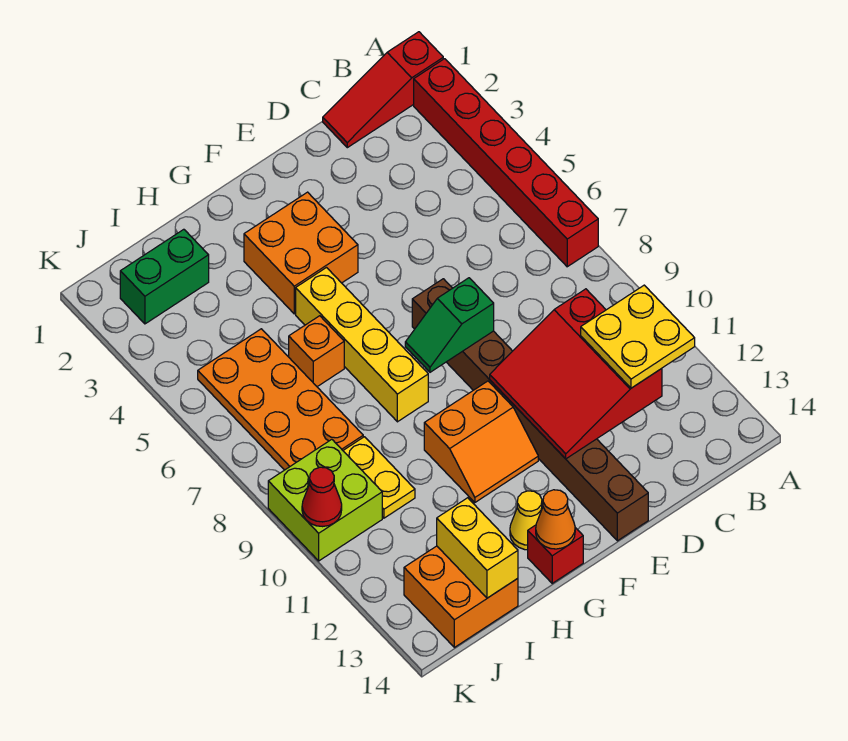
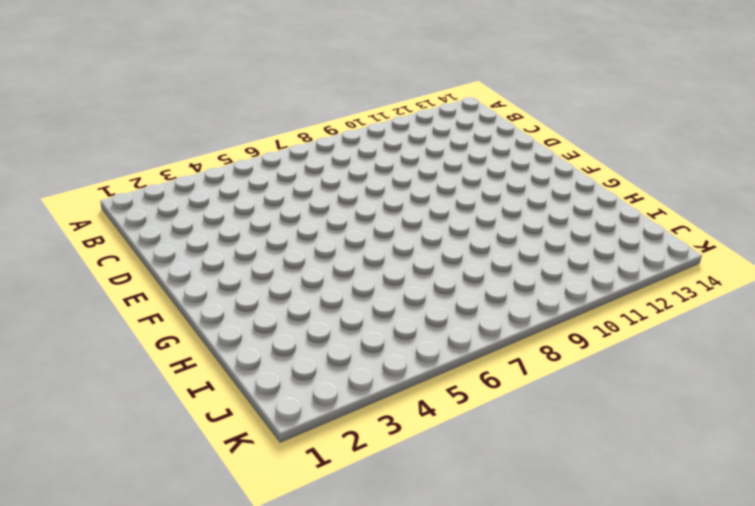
none -> red slope A1:C1 level 1 top A
none -> red brick A2:A7 level 1
none -> brown brick E7:E14 level 1

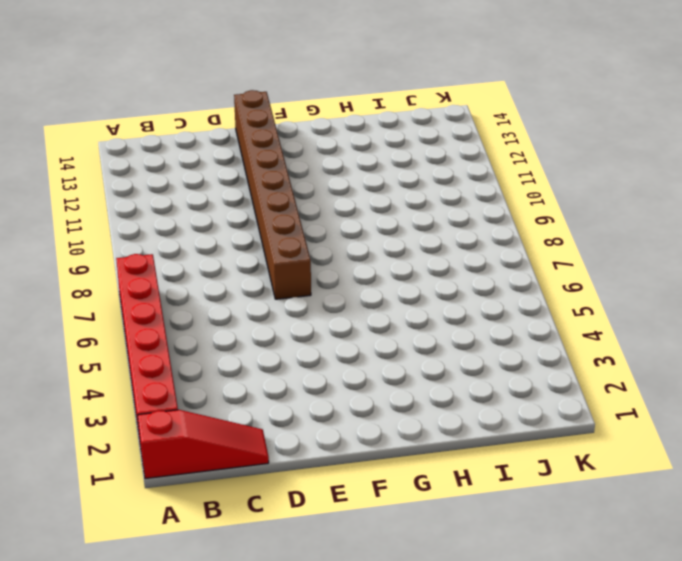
none -> orange brick F3:G4 level 1
none -> orange slope F10:G11 level 1 top 10
none -> yellow brick G5:G8 level 1

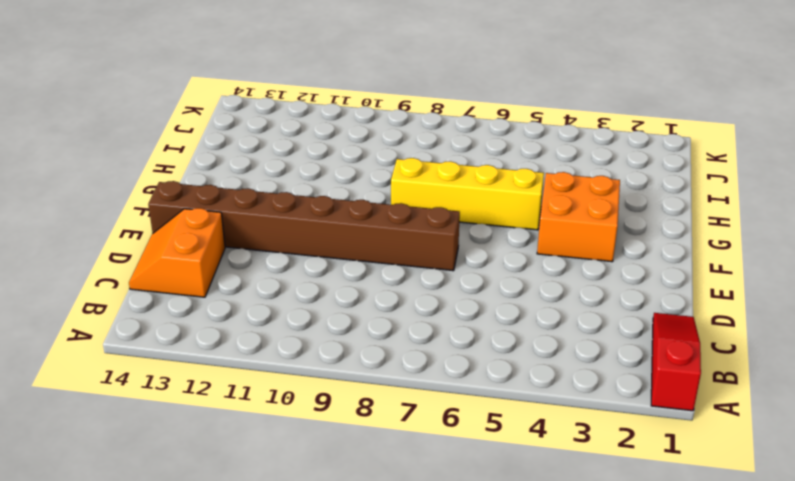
orange slope C13:D14 level 1 top 13 -> orange slope F10:G11 level 1 top 10
none -> red brick A2:A7 level 1
none -> yellow cone G13 level 1
none -> red brick G14 level 1

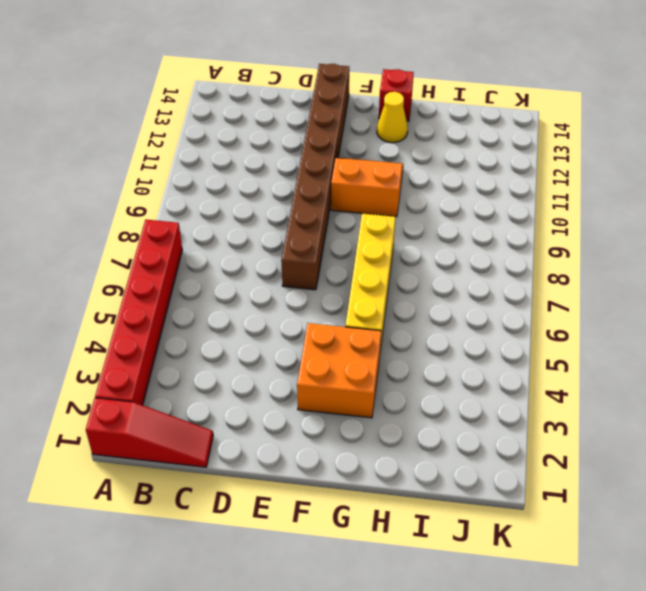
none -> orange brick H6 level 1
none -> green brick I2:J2 level 1
none -> orange plate I5:J8 level 1

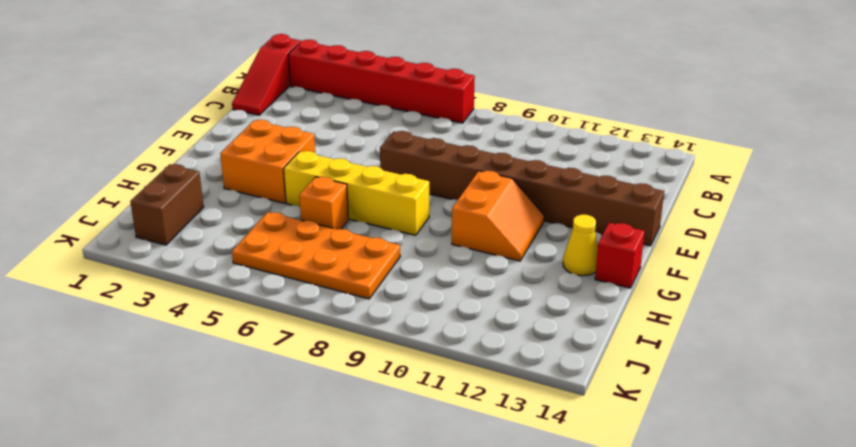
brown brick I2:J2 level 1 -> green brick I2:J2 level 1
none -> yellow plate I9:I10 level 1
none -> orange brick I13:J14 level 1
none -> lime brick J9:K10 level 1

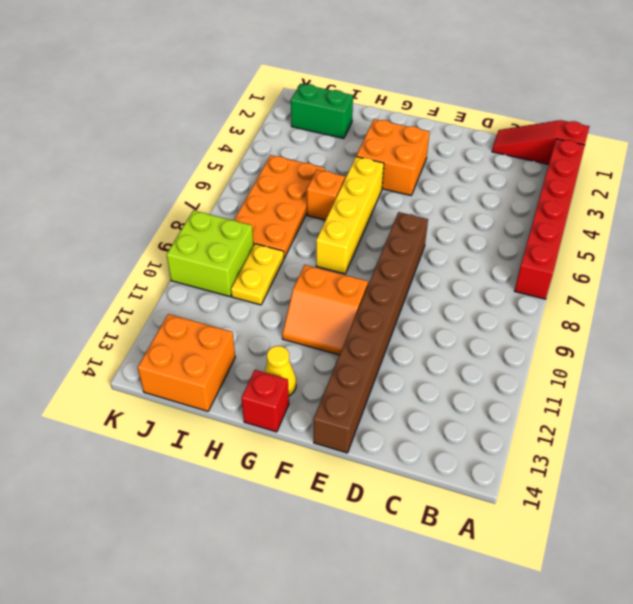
none -> red slope C10:E12 level 2 top C
none -> green slope E8:F8 level 2 top E
none -> orange cone G14 level 2

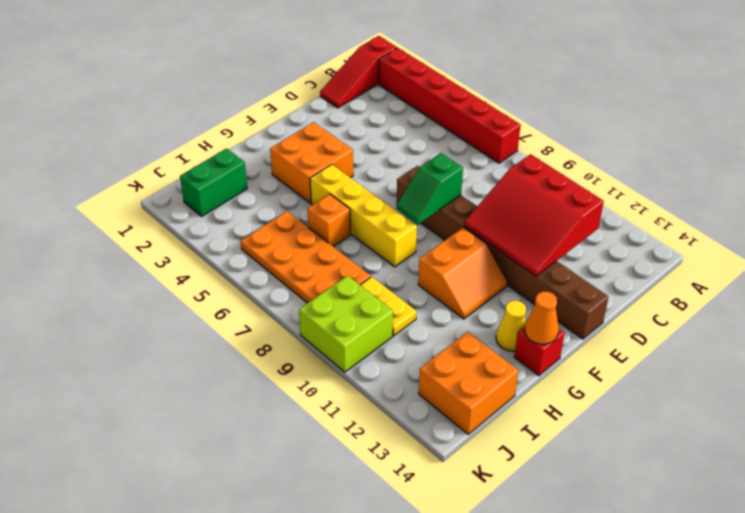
none -> yellow brick I13:I14 level 2
none -> red cone K10 level 2
none -> yellow plate B11:C12 level 3

